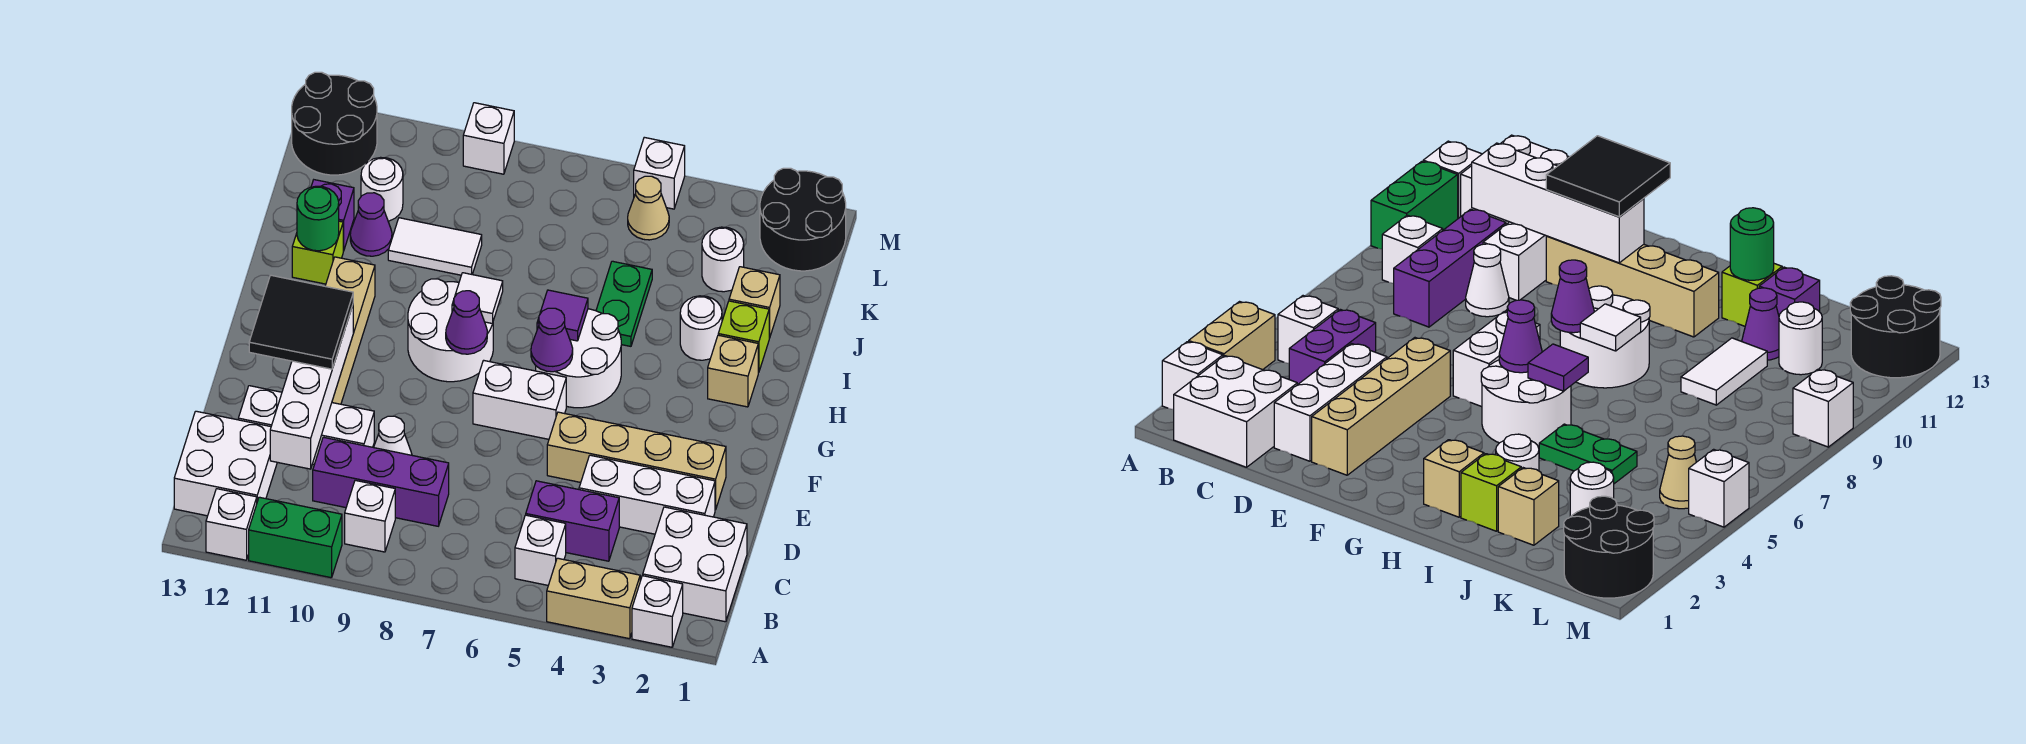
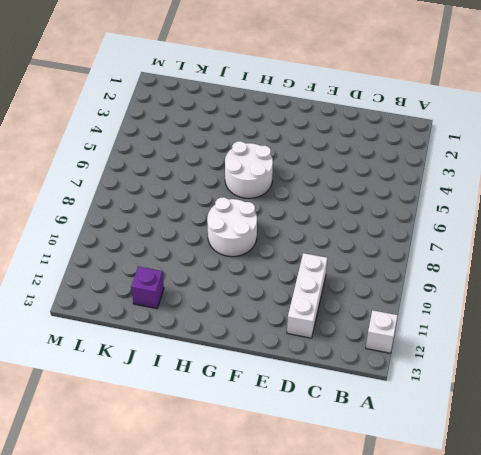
none -> white brick A2 level 1
none -> tan brick A3:A4 level 1
none -> green brick A10:A11 level 1
none -> white brick B1:C2 level 1

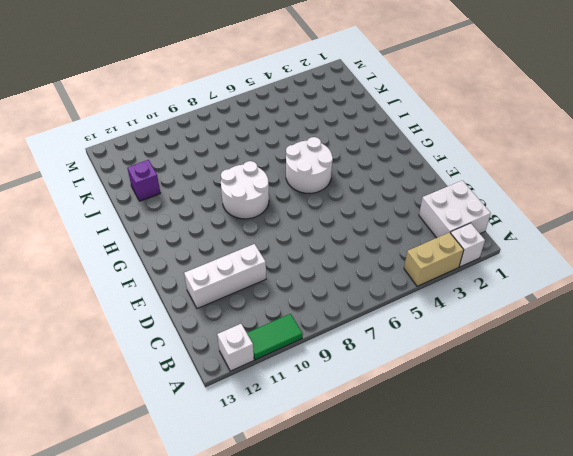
green tile A10:A11 level 1 -> green brick A10:A11 level 1
none -> white brick B5 level 1
none -> white brick B9 level 1
none -> white brick B12:C13 level 1
none -> purple brick C4:C5 level 1

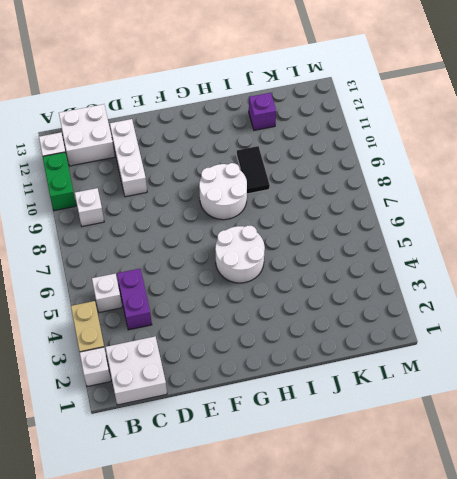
black tile I9:I10 level 1 -> none
none -> purple brick C8:C10 level 1
none -> white brick D2:D4 level 1
none -> white cone D9 level 1
none -> tan brick E2:E5 level 1

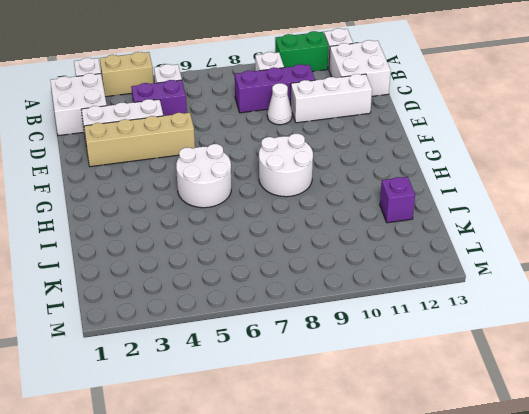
none -> tan brick E11:H11 level 1
none -> white brick F6:F7 level 1
none -> tan brick H2 level 1
none -> lime brick I2 level 1

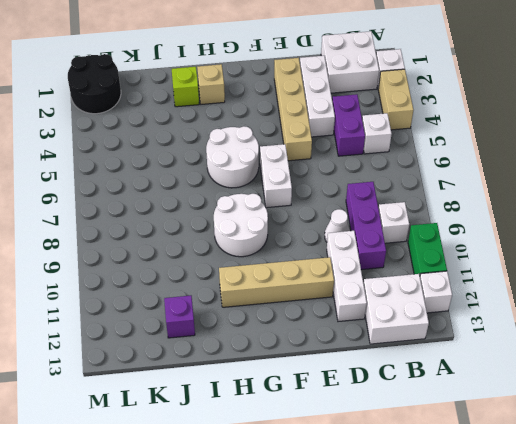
none -> white round brick I3 level 1
none -> green plate I5:J5 level 1
none -> lime brick I12 level 1
none -> tan brick J2 level 1

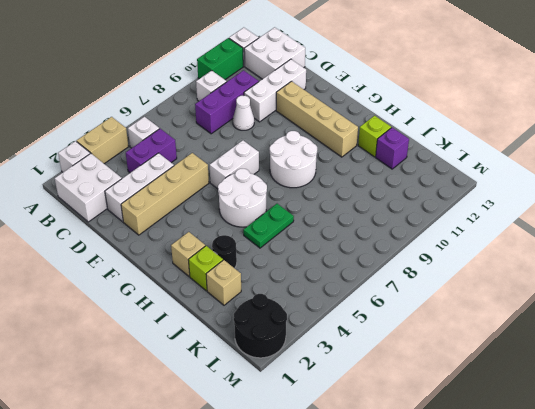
black round brick I3 level 1 -> white round brick I3 level 1
green plate I5:I6 level 1 -> green plate I5:J5 level 1
none -> white tile J9:J10 level 1
none -> purple cone J11 level 1
none -> white round brick K3 level 1
none -> white round brick K11 level 1

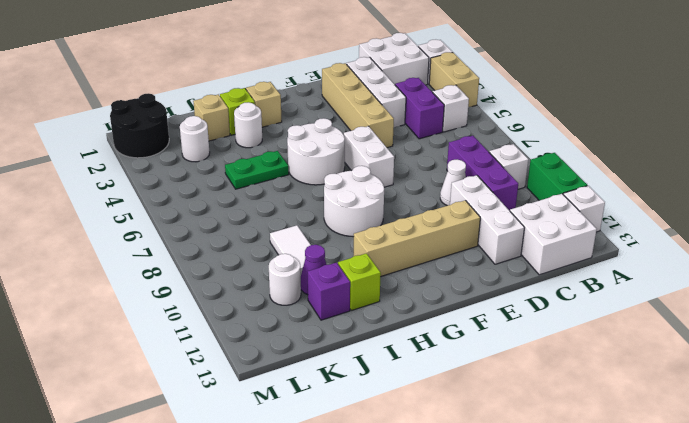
none -> tan cone L5 level 1
none -> black round brick L12:M13 level 1
none -> white brick M5 level 1
none -> white brick M9 level 1

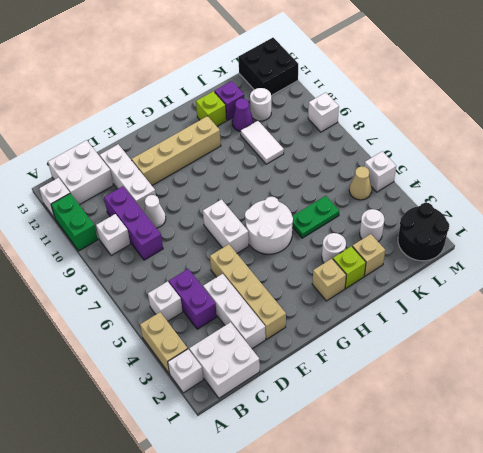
black brick L12:M13 level 1 -> black round brick L12:M13 level 1
none -> white round brick G8:H9 level 1
none -> white brick C11:F11 level 2
none -> purple cone G6 level 2
none -> purple cone G8 level 2

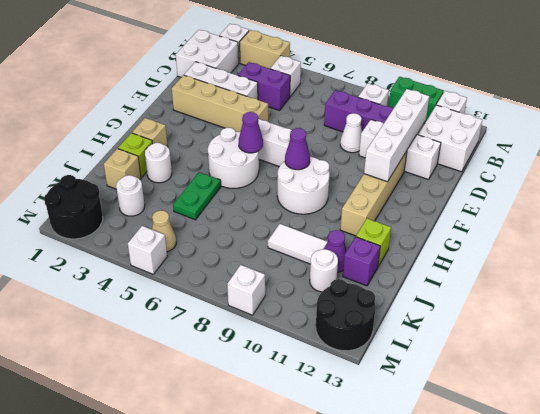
none -> purple tile H6 level 2
none -> white tile H8 level 2
none -> green round brick I12 level 2
none -> black tile E11:F12 level 3

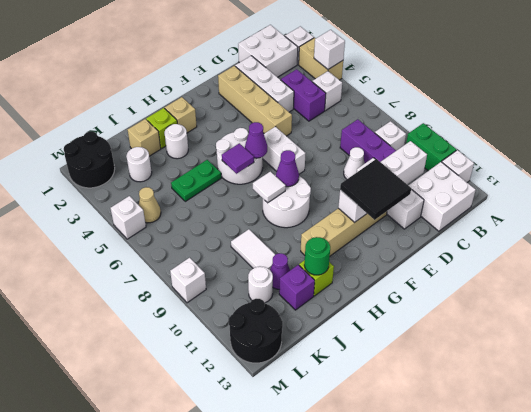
white brick A4 level 2 -> none

